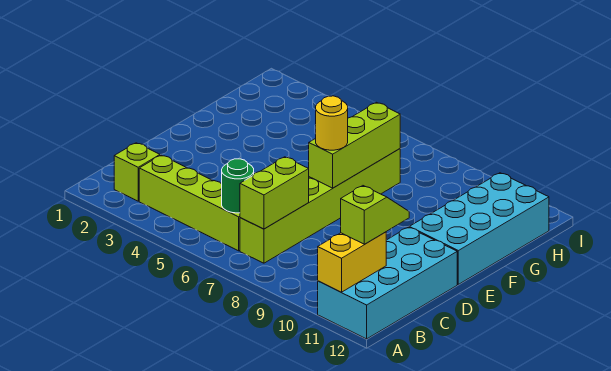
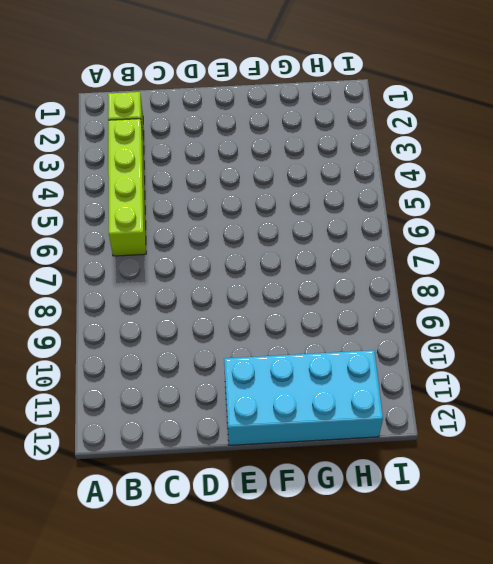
none -> cyan brick A11:D12 level 1
none -> lime brick B7:G7 level 1

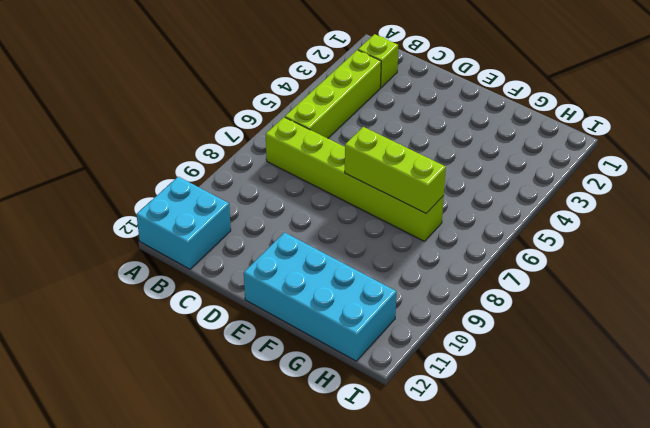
cyan brick A11:B12 level 1 -> cyan brick A11:D12 level 1
none -> yellow brick A11:B11 level 2
none -> green round brick B6 level 2

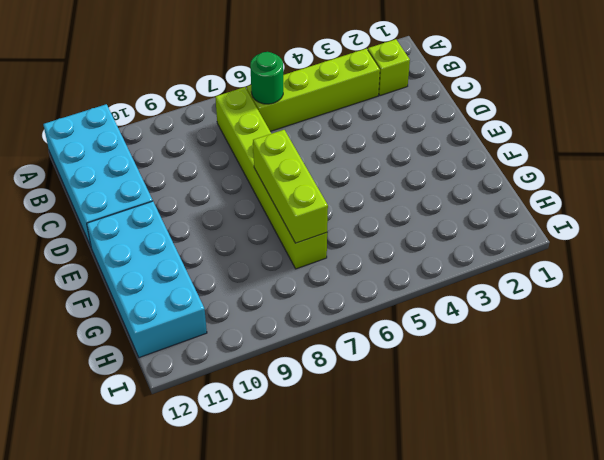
none -> yellow brick A11:B11 level 2
none -> lime brick B7:C7 level 2

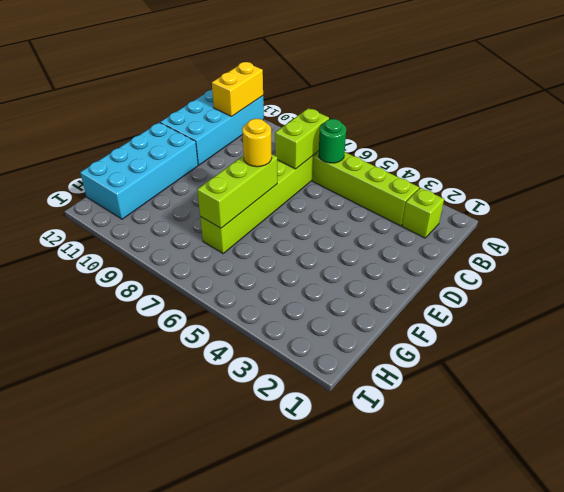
none -> lime slope B11:C11 level 3 top B

